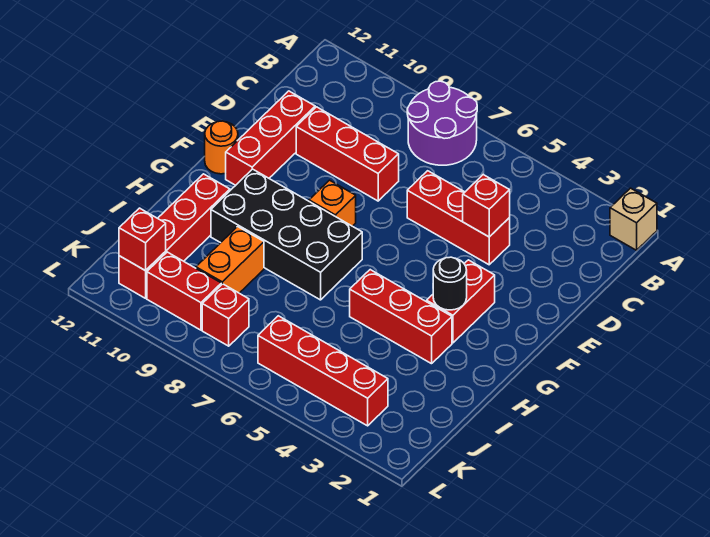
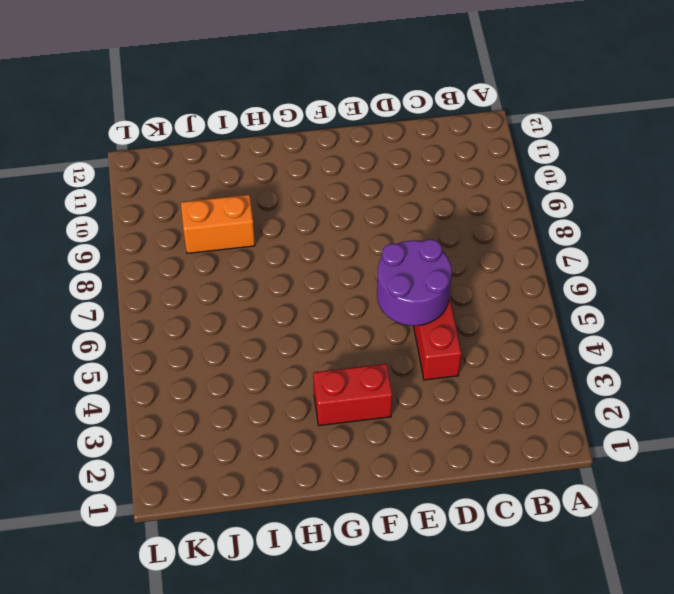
purple round brick D5:E6 level 2 -> purple round brick A7:B8 level 1
none -> tan brick A1 level 1
none -> red brick D8:D10 level 1
none -> red brick D11:F11 level 1

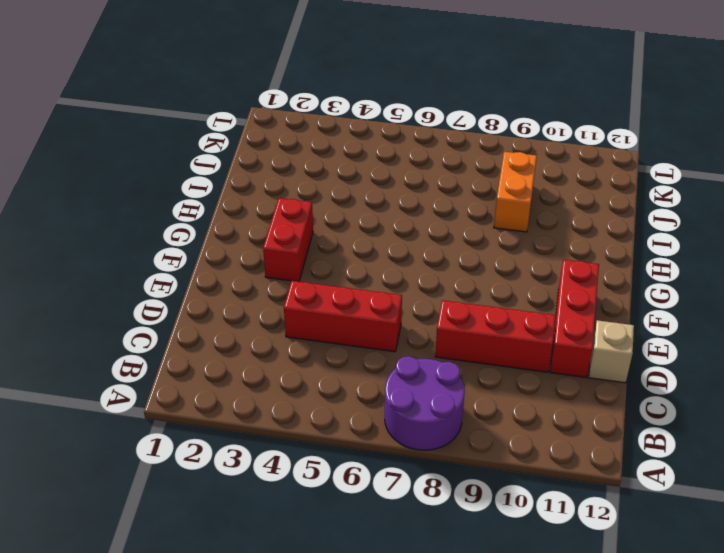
tan brick D12 level 1 -> tan brick A1 level 1
none -> orange brick F8 level 1
none -> orange round brick F12 level 1
none -> black brick G7:H10 level 1

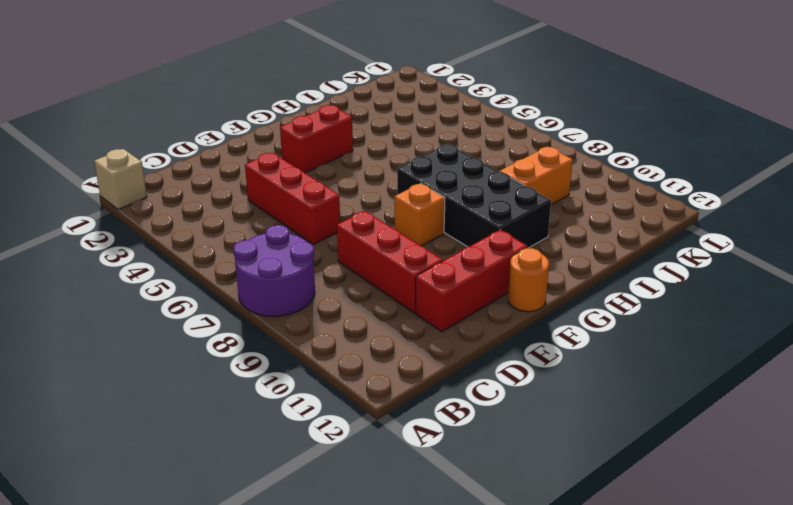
none -> red brick H3:H5 level 1
none -> red brick H11:K11 level 1
none -> red brick K3:K6 level 1

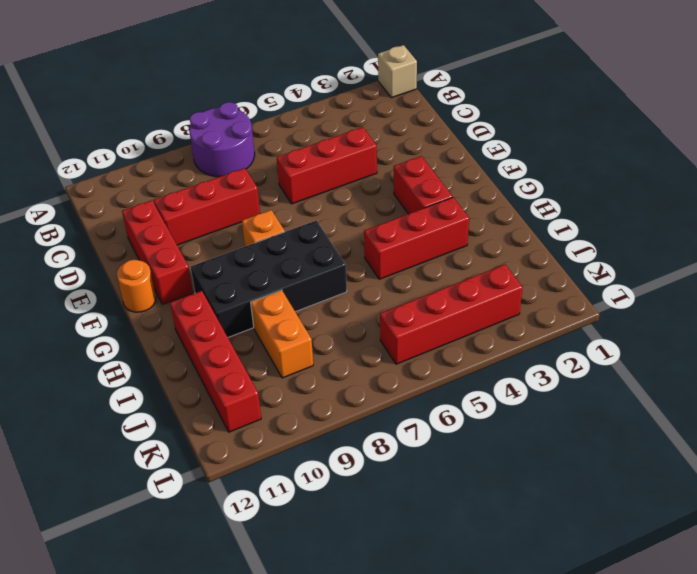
none -> red brick K8 level 1
none -> red brick K9:K10 level 1
none -> red brick D4 level 2

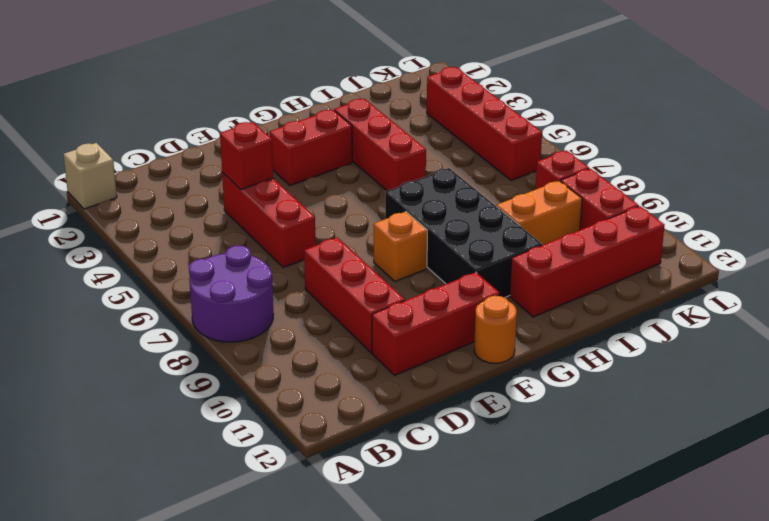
none -> black round brick G3 level 2
none -> red brick K11 level 2

